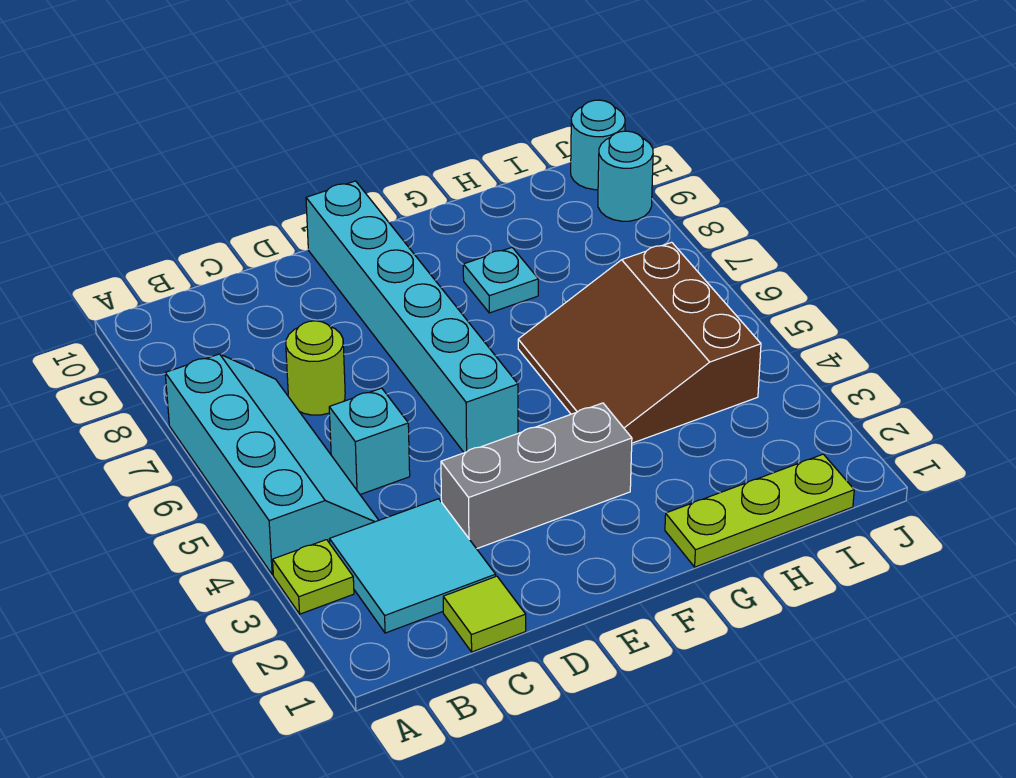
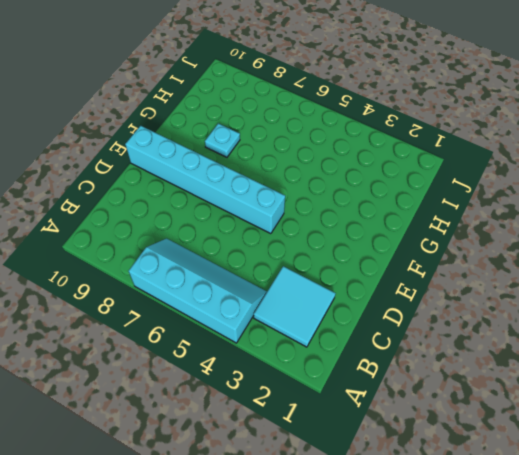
none -> lime plate A3 level 1
none -> lime tile C1 level 1
none -> cyan brick C5 level 1

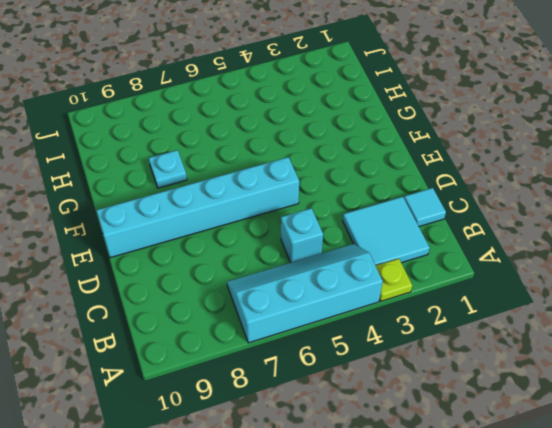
cyan tile C1 level 1 -> lime tile C1 level 1
none -> lime round brick C7 level 1
none -> grey brick D3:F3 level 1
none -> lime plate G1:I1 level 1

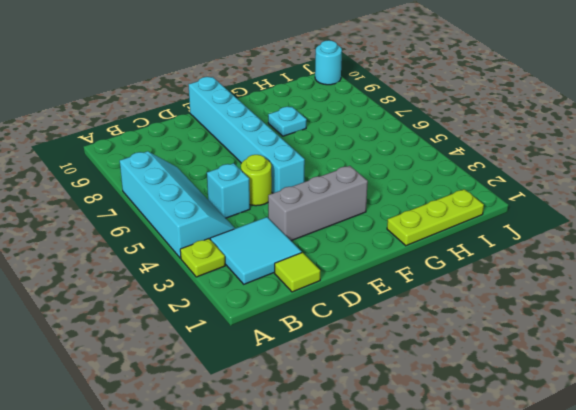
lime round brick D5 level 1 -> lime round brick C7 level 1
none -> brown slope G4:I6 level 1 top I
none -> cyan round brick J9 level 1

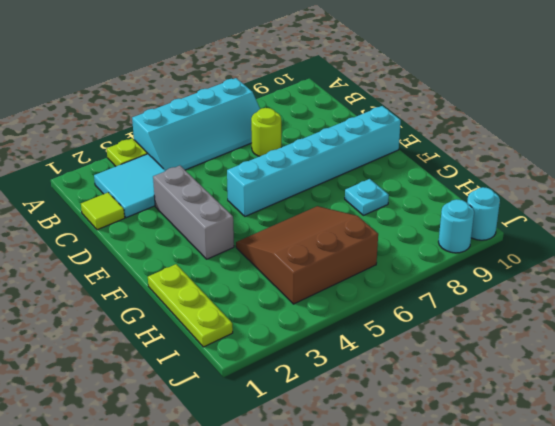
none -> cyan brick C5 level 1

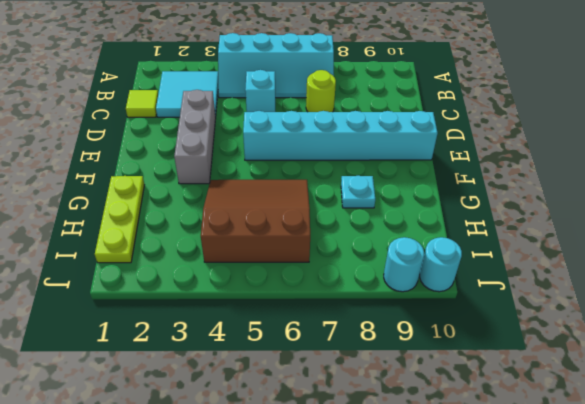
none -> lime plate A3 level 1

